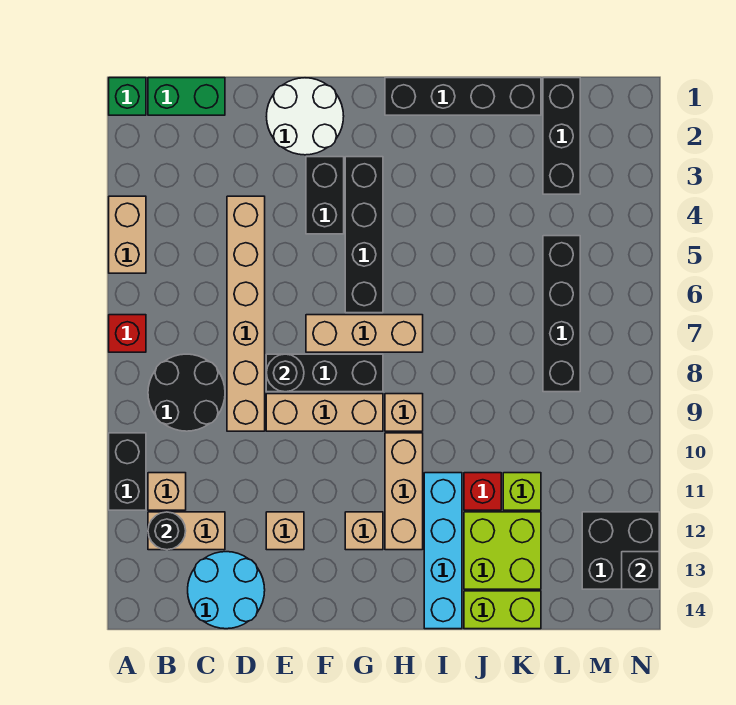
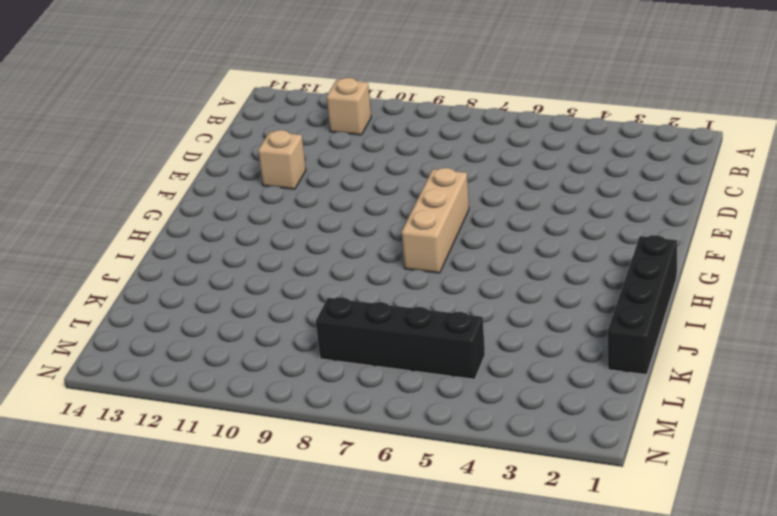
none -> green brick A1 level 1
none -> tan brick A4:A5 level 1
none -> red brick A7 level 1
none -> black brick A10:A11 level 1

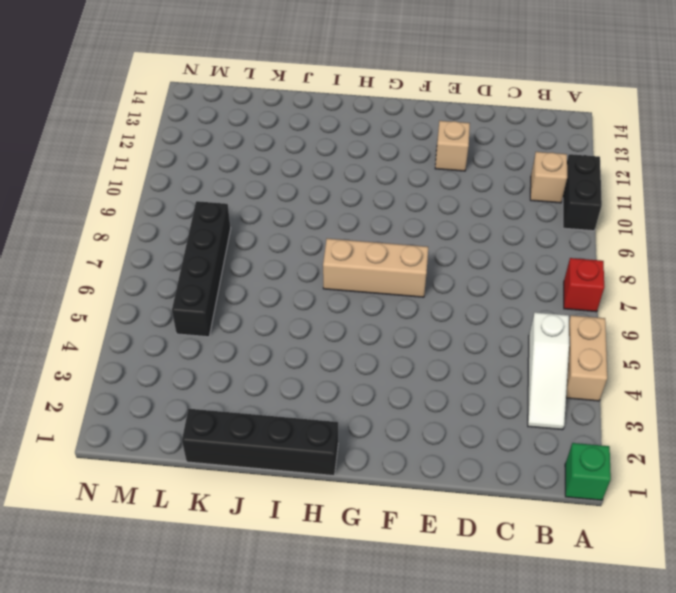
white slope B3:B5 level 1 top 5 -> none
none -> green brick B1:C1 level 1
none -> black round brick B8:C9 level 1
none -> tan brick B12:C12 level 1
none -> cyan round brick C13:D14 level 1

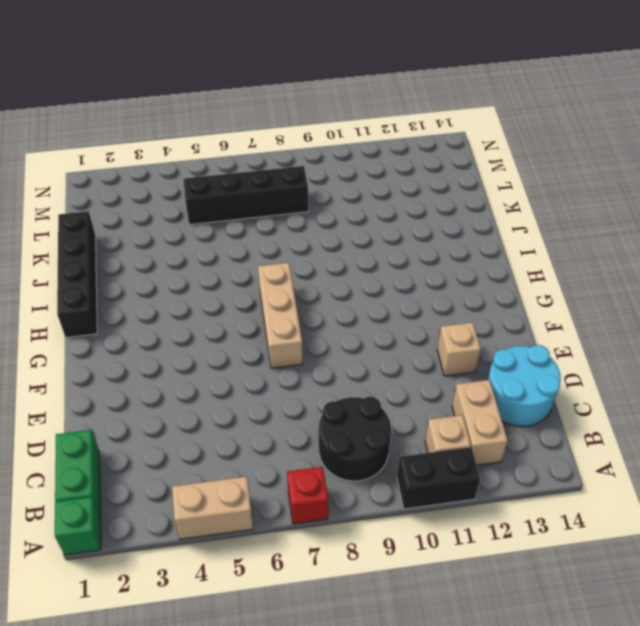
none -> tan brick D4:D9 level 1
none -> white round brick E1:F2 level 1
none -> black brick E8:G8 level 1
none -> tan brick E9:G9 level 1

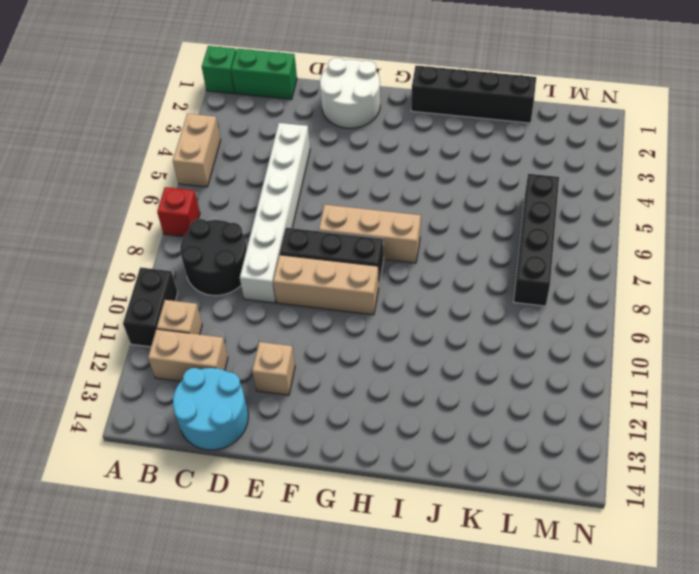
white brick D4:D9 level 1 -> tan brick D4:D9 level 1
none -> black brick F3:F4 level 1
none -> black brick G3:G6 level 1
none -> tan brick G12 level 1
none -> tan brick H9 level 1

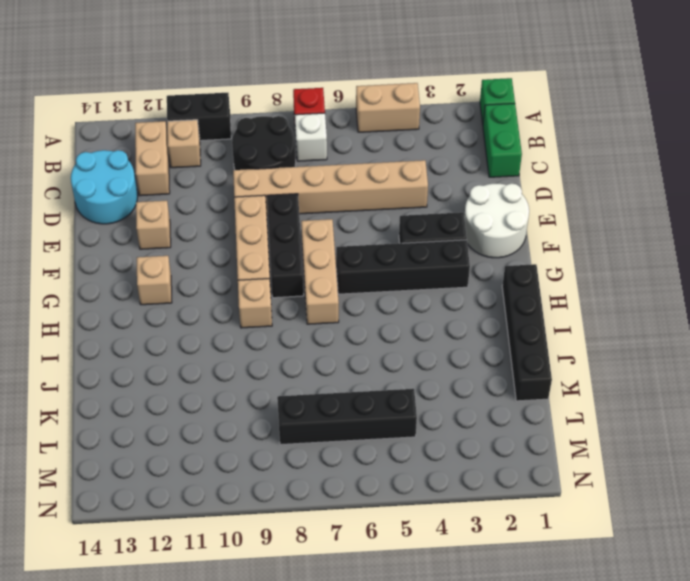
white brick B7 level 1 -> none
none -> tan brick H10:H12 level 1
none -> cyan brick I11:I14 level 1
none -> red brick J11 level 1
none -> lime brick J12:K13 level 1

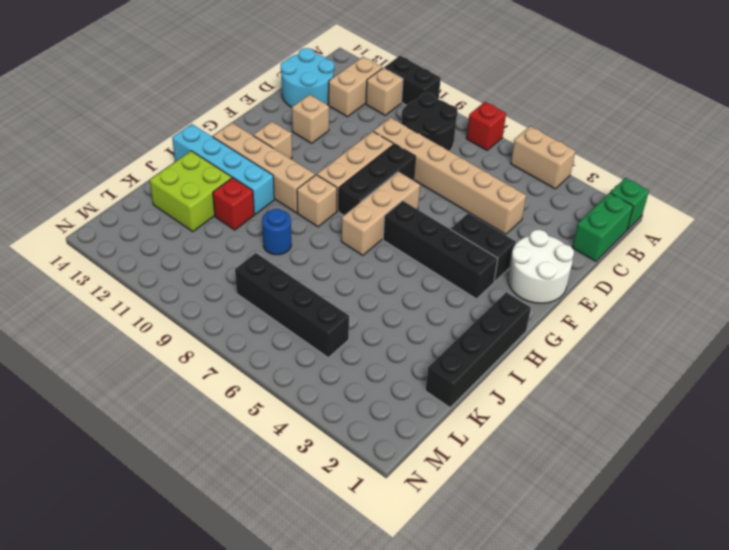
tan brick H10:H13 level 1 -> tan brick H10:H12 level 1
blue round brick J9 level 1 -> none
none -> lime brick J14:K14 level 1
none -> lime brick K11 level 1
none -> black brick L1:L3 level 1
none -> black brick M12:N13 level 1

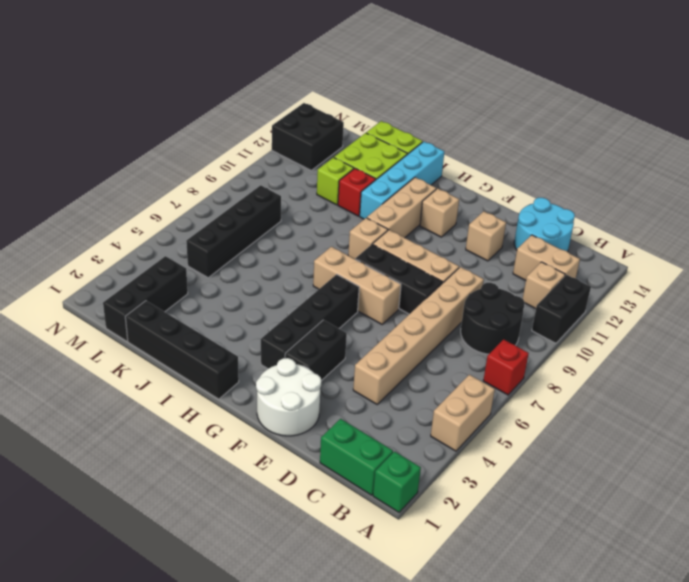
none -> black round brick B12 level 2
none -> black round brick E8 level 2
none -> black brick N13 level 2

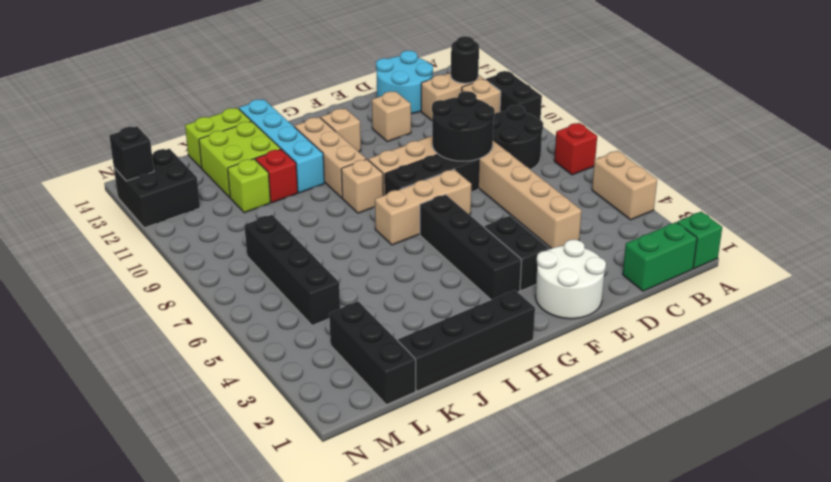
black round brick D8:E9 level 2 -> black round brick E8 level 2

